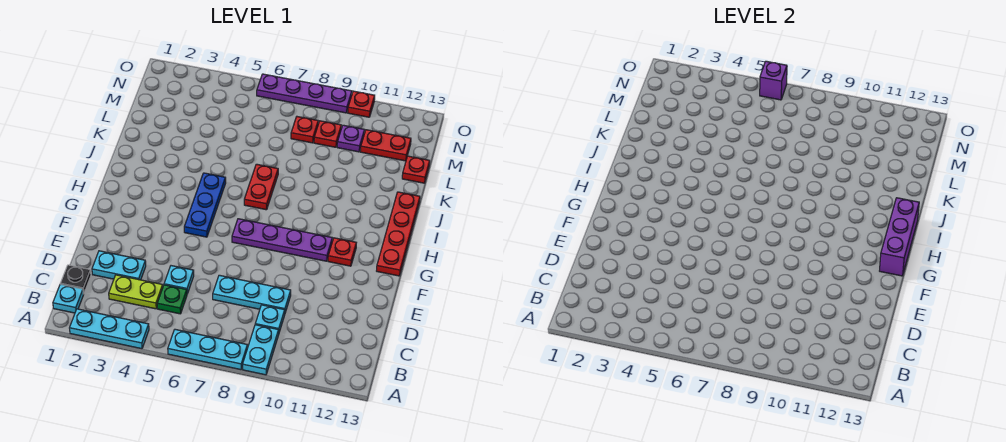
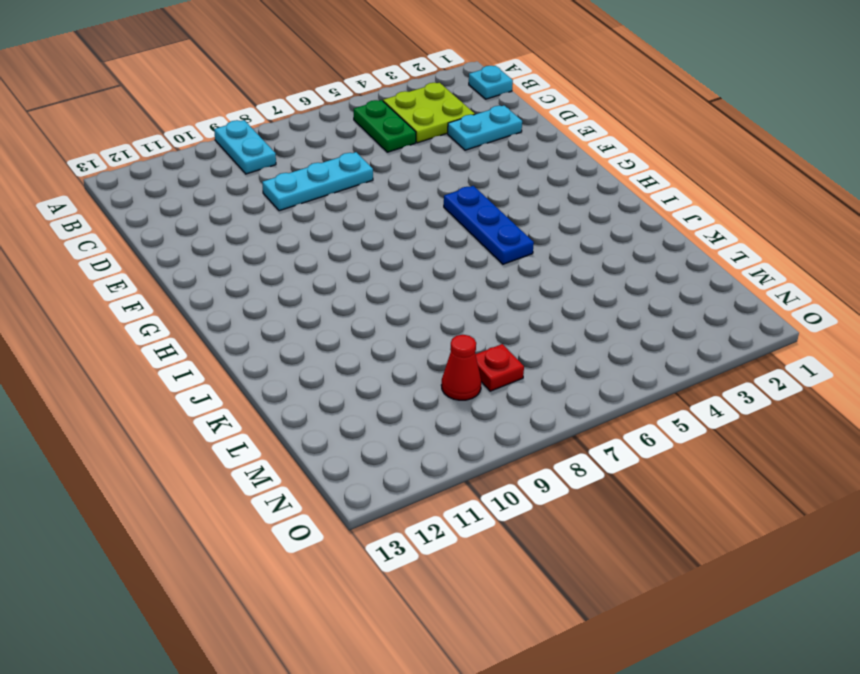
lime plate B3:C4 level 1 -> lime plate C3:C4 level 1
green plate B5:C5 level 1 -> green plate C5 level 1
red cone M9 level 1 -> red plate M9 level 1
none -> cyan plate A2:A4 level 1
none -> cyan plate A6:A8 level 1
none -> black plate C1 level 1

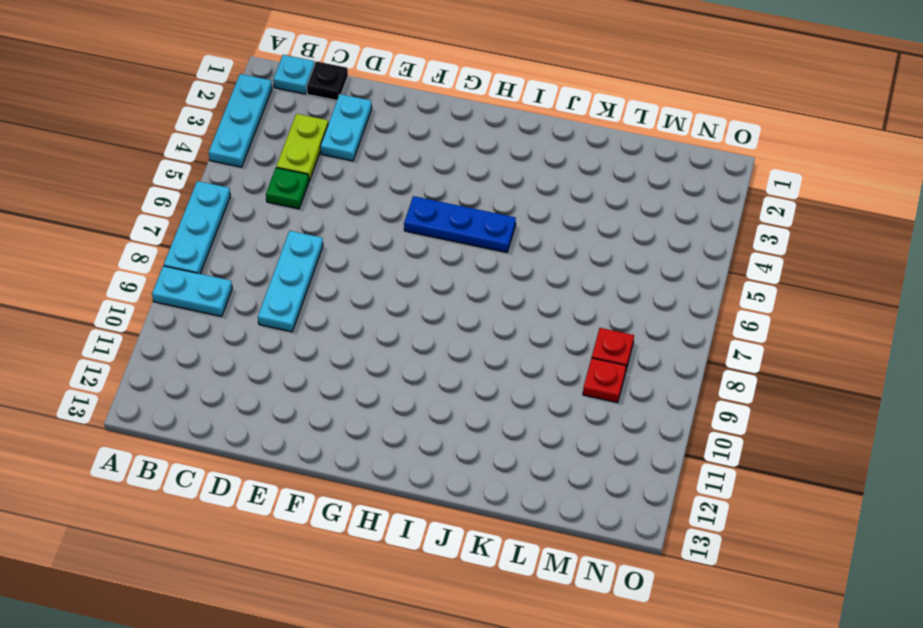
none -> cyan plate C9 level 1
none -> cyan plate D5 level 1
none -> purple plate G7:G10 level 1

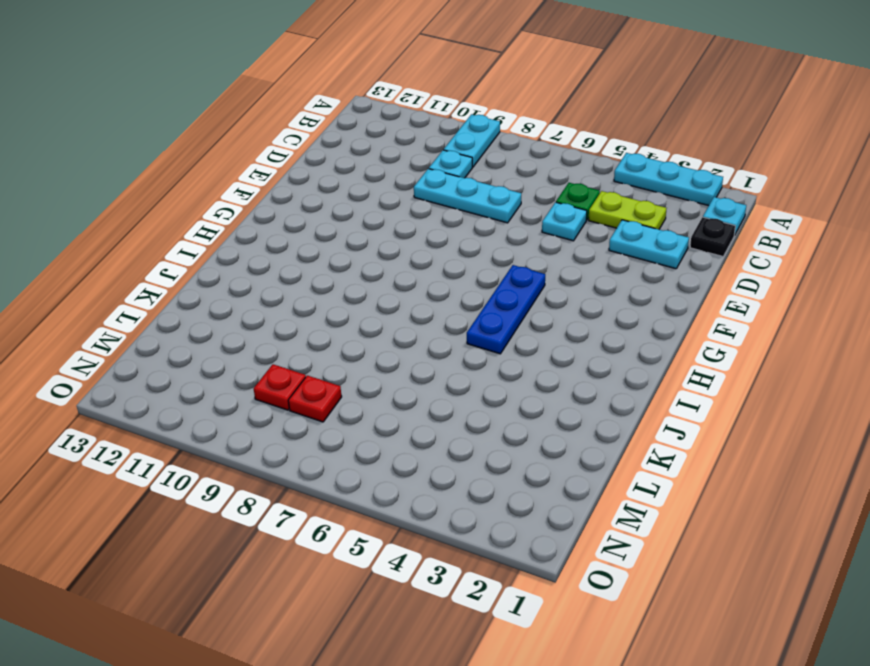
none -> cyan plate A6:A8 level 1
none -> purple plate G7:G10 level 1
none -> red plate G11 level 1

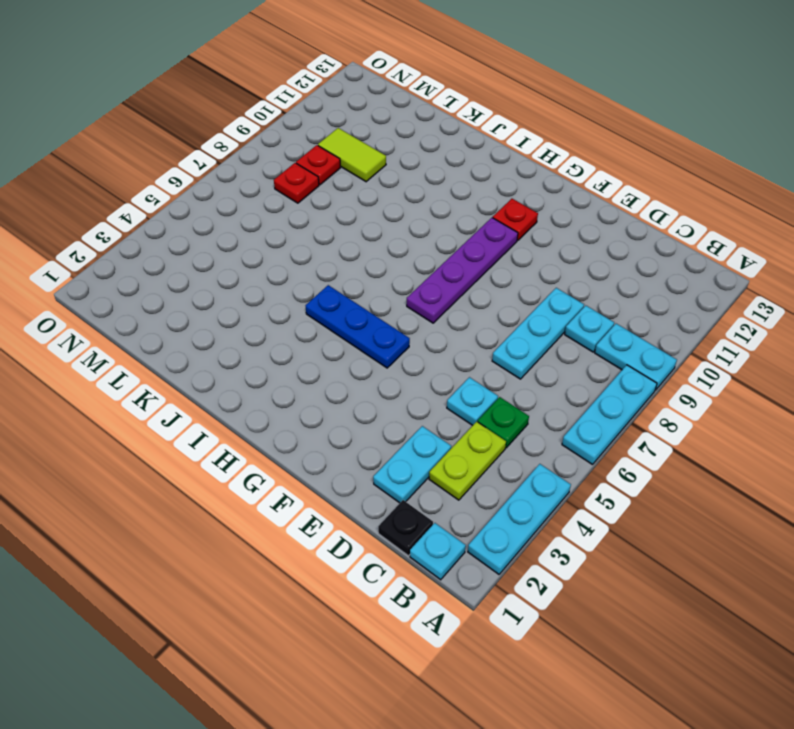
lime tile L10:M10 level 1 -> purple plate M10 level 1
none -> red plate G13:J13 level 1
none -> red plate I7:J7 level 1
none -> red plate L13 level 1

